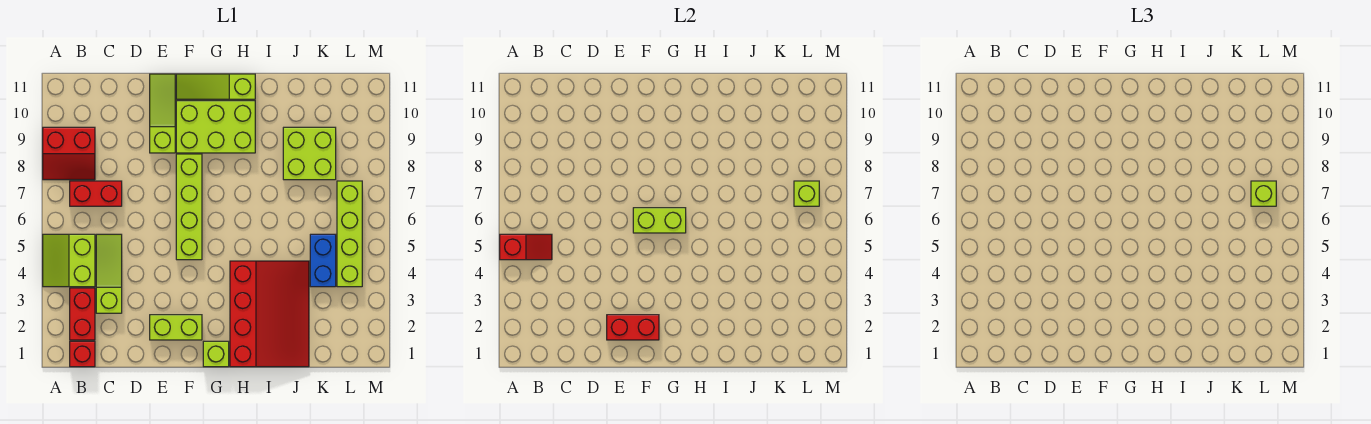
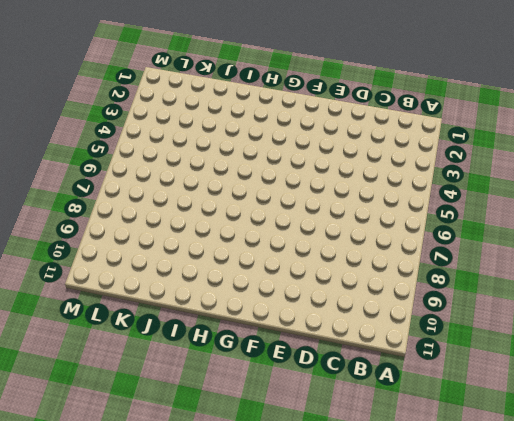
none -> lime slope A4:B5 level 1 top B
none -> red slope A8:B9 level 1 top 9
none -> red brick B1 level 1

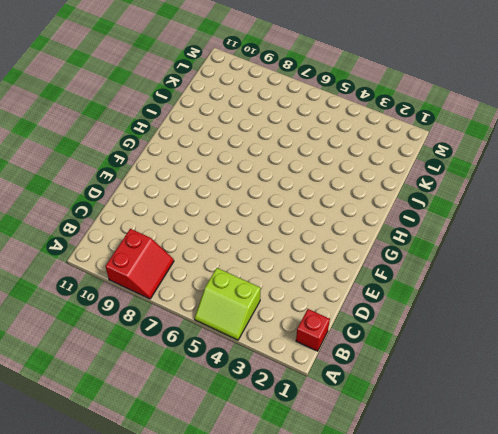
none -> red brick B2:B3 level 1
none -> red brick B7:C7 level 1
none -> lime slope C3:C5 level 1 top 3

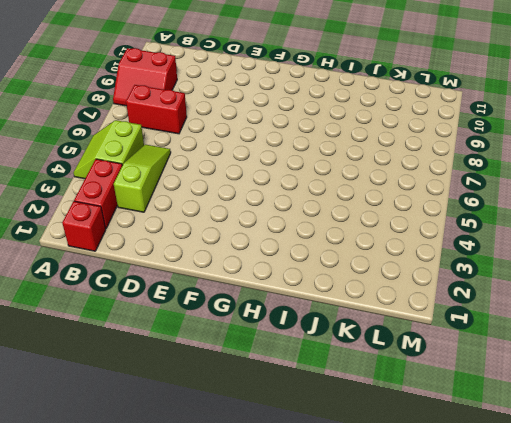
none -> lime brick E2:F2 level 1
none -> lime slope E9:E11 level 1 top 9
none -> lime brick F5:F8 level 1

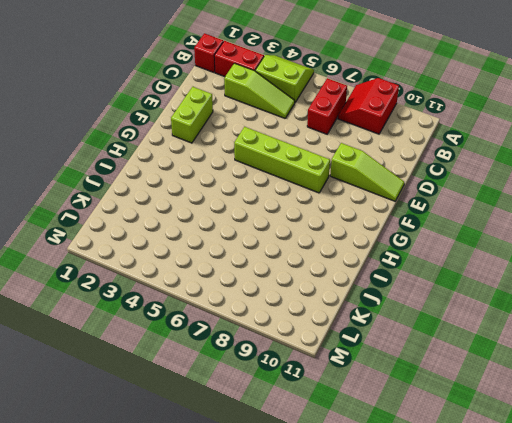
none -> lime brick F9:H10 level 1
none -> lime slope F11:H11 level 1 top H
none -> lime brick G1 level 1

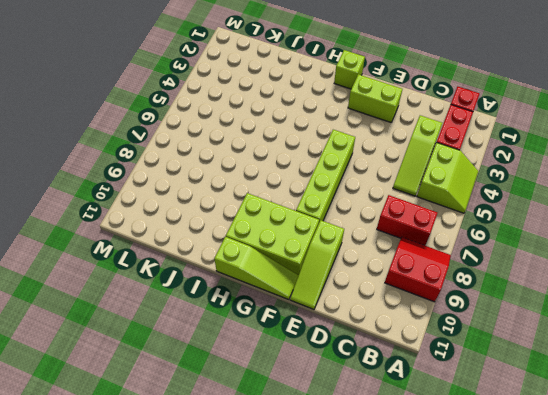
none -> red slope H1:J4 level 1 top H
none -> lime brick J8:K9 level 1
none -> blue brick K4:K5 level 1

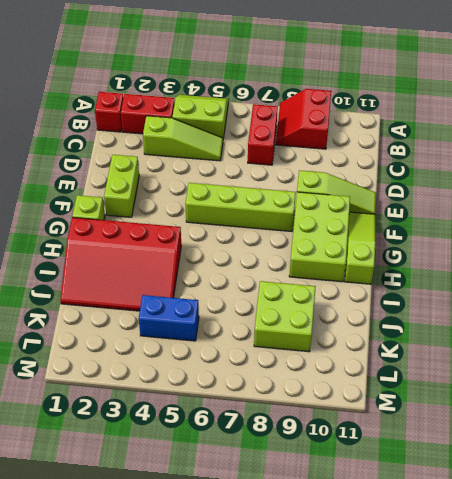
none -> lime brick L4:L7 level 1
none -> red slope A5:B5 level 2 top A
none -> red brick E2:F2 level 2

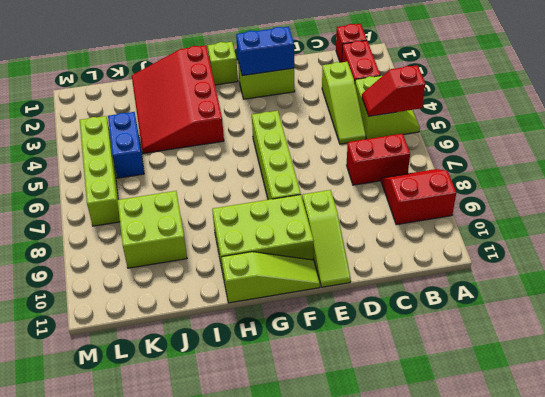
blue brick E2:F2 level 2 -> red brick E2:F2 level 2
none -> lime brick F6:G6 level 2
none -> lime brick L7 level 2
none -> lime brick L7 level 3

